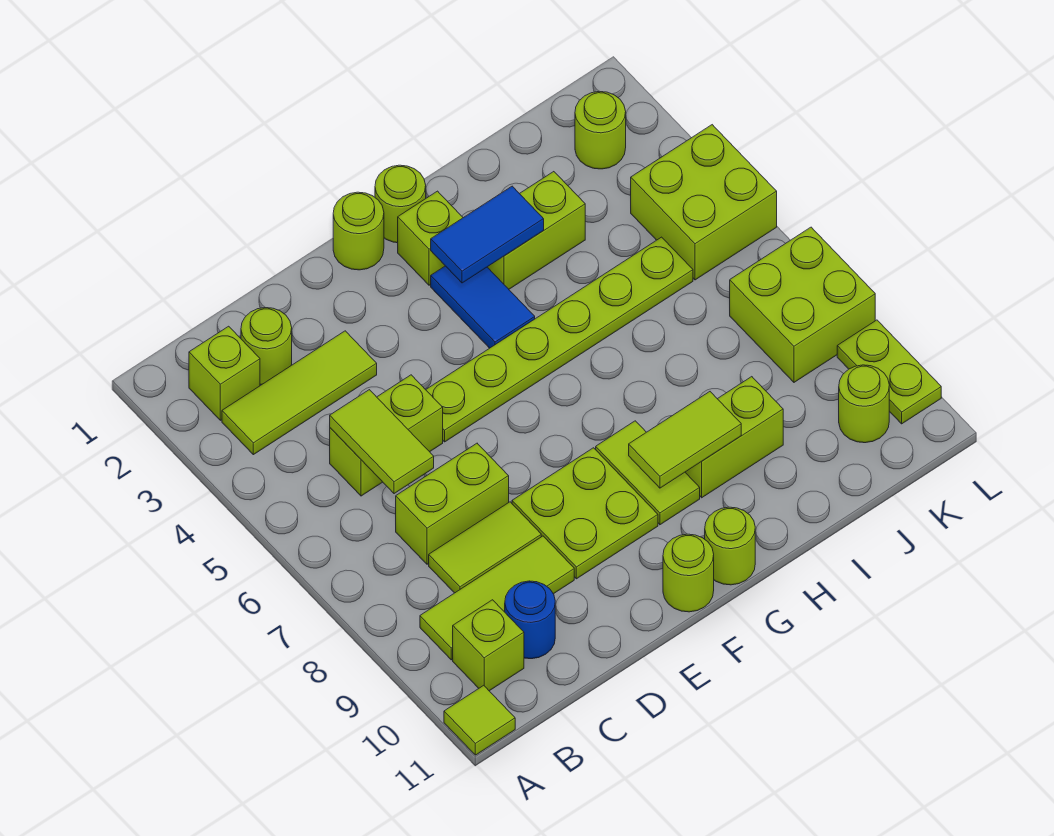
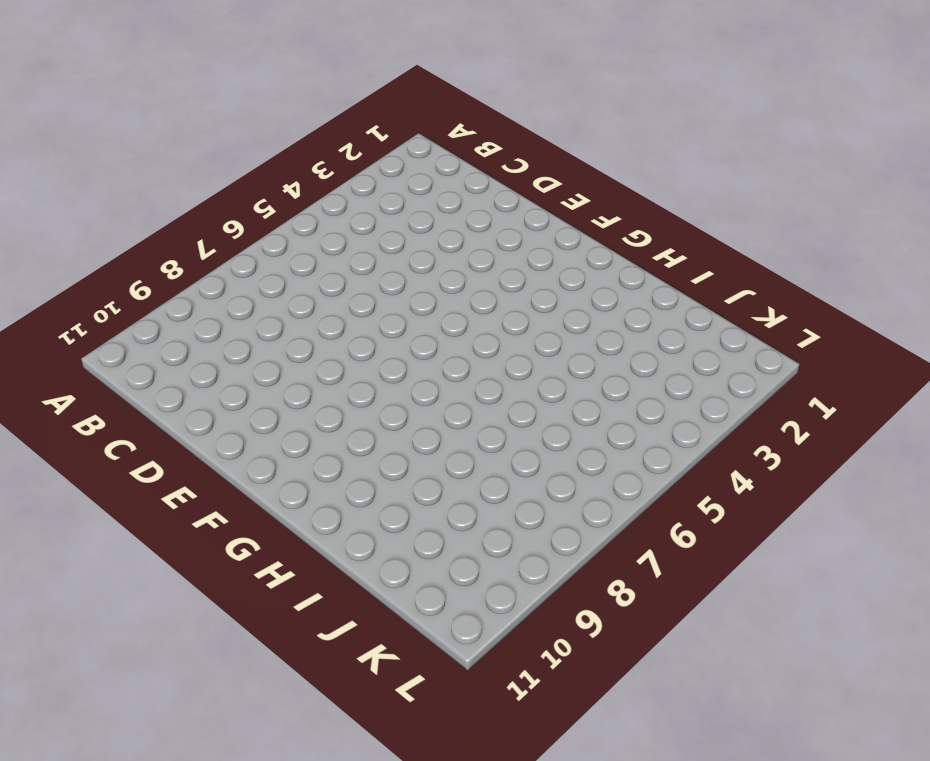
none -> lime tile A11 level 1
none -> lime brick B2 level 1
none -> lime tile B3:D3 level 1

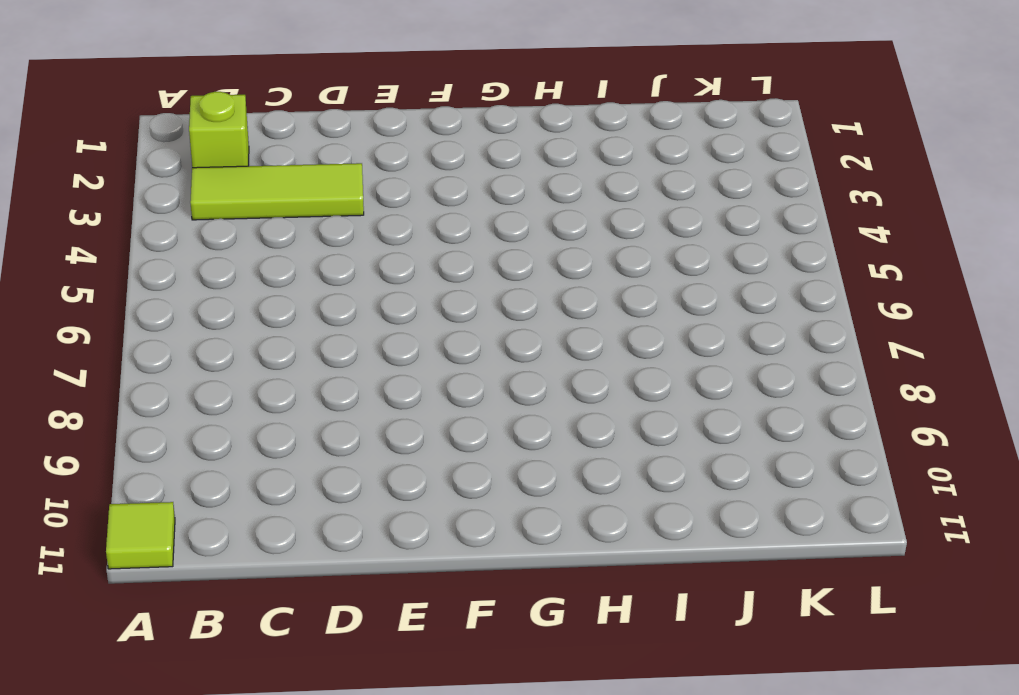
none -> lime tile B9:D9 level 1
none -> lime brick B10 level 1
none -> lime round brick C2 level 1

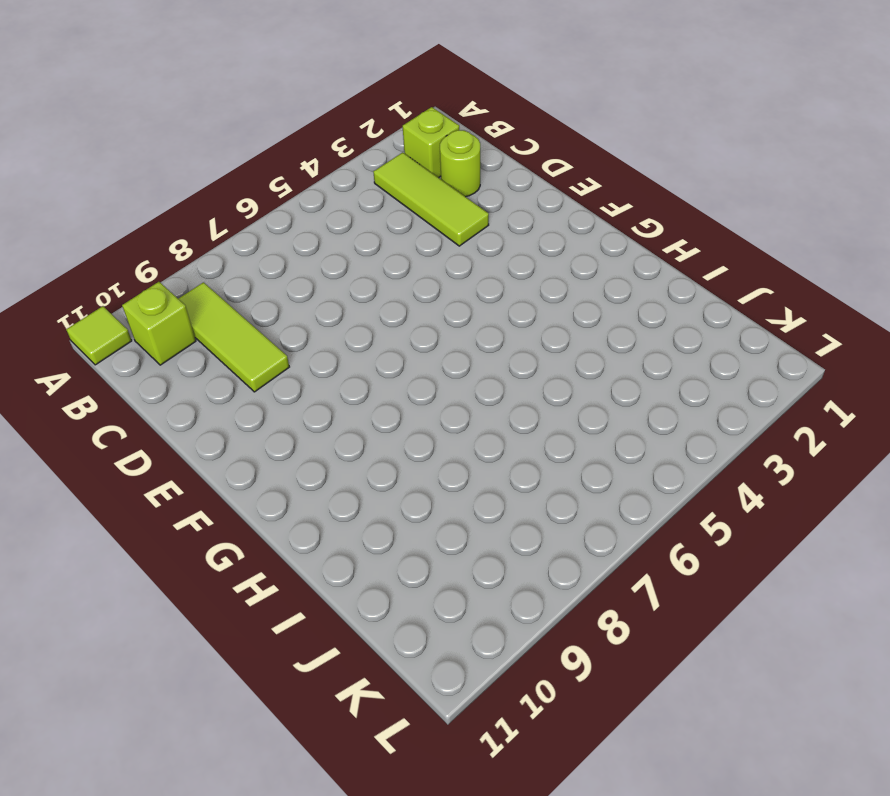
none -> lime brick C5:D5 level 1
none -> lime brick C7:D7 level 1
none -> lime tile C8:D8 level 1

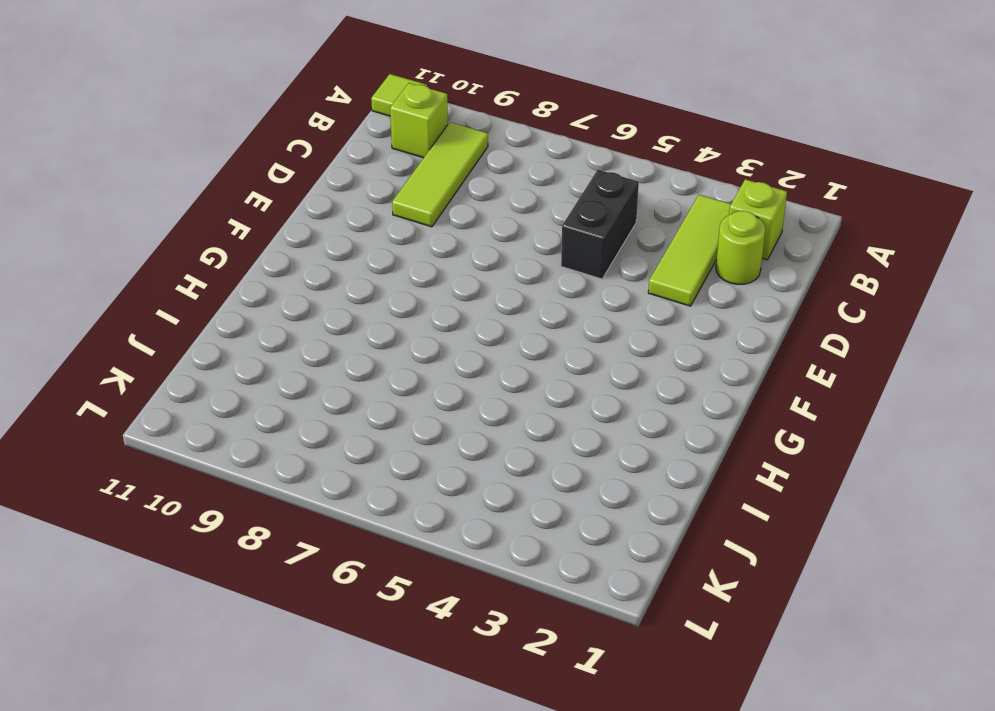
black brick C5:D5 level 1 -> lime brick C5:D5 level 1
none -> lime brick C7:D7 level 1
none -> lime tile C8:D8 level 1
none -> blue round brick C10 level 1

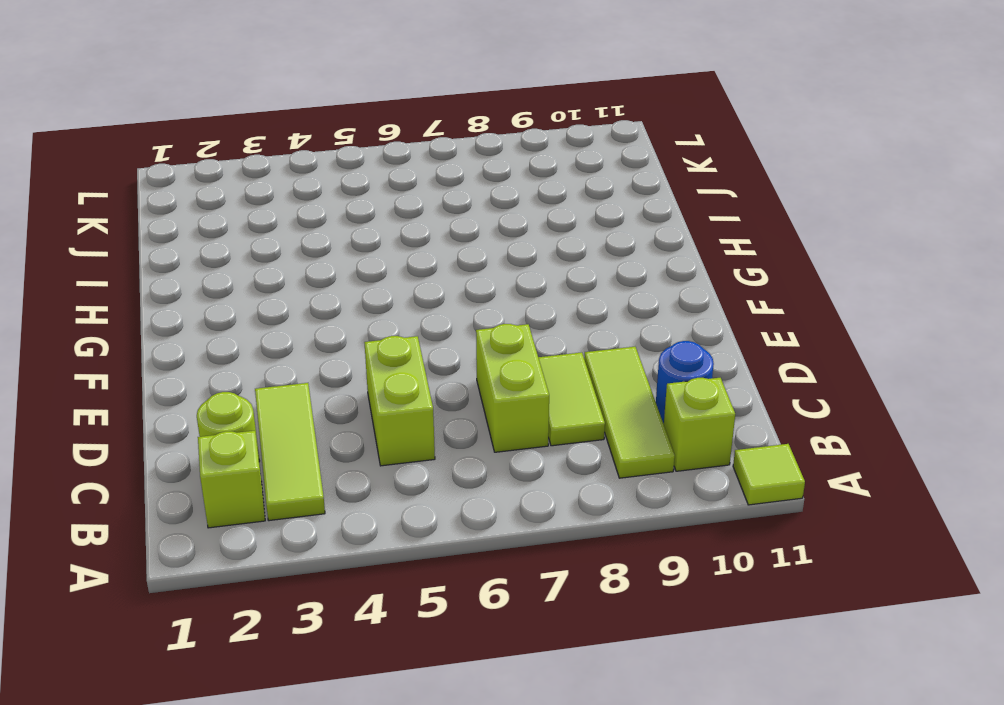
none -> lime plate E5:J5 level 1
none -> lime plate E8:F9 level 1
none -> lime round brick F1 level 1

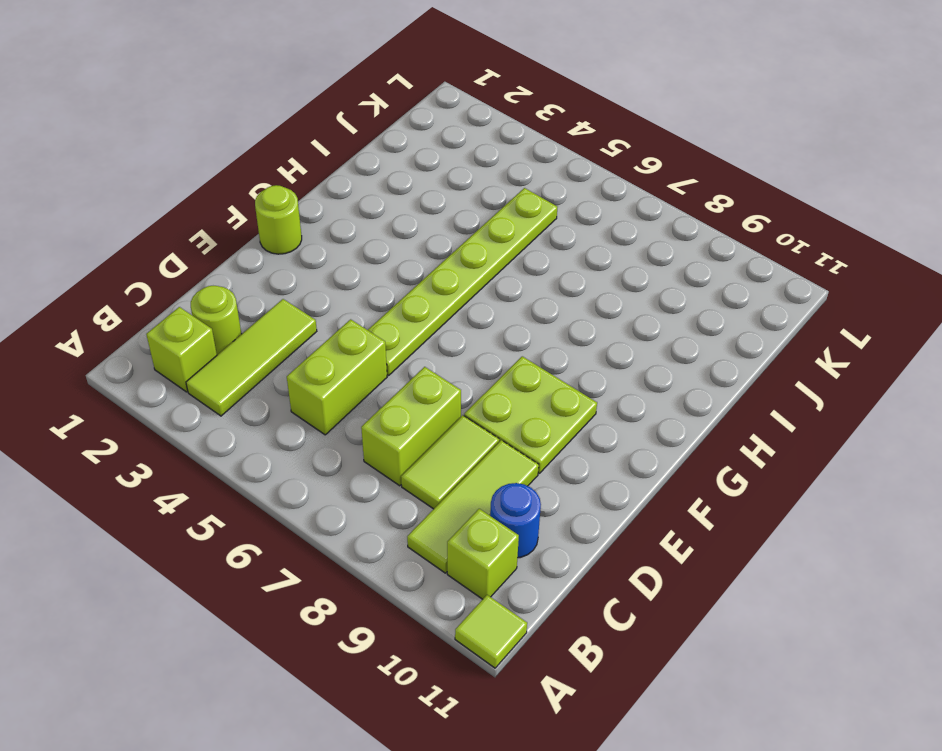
none -> lime round brick F11 level 1
none -> lime round brick G1 level 1
none -> lime brick G2 level 1

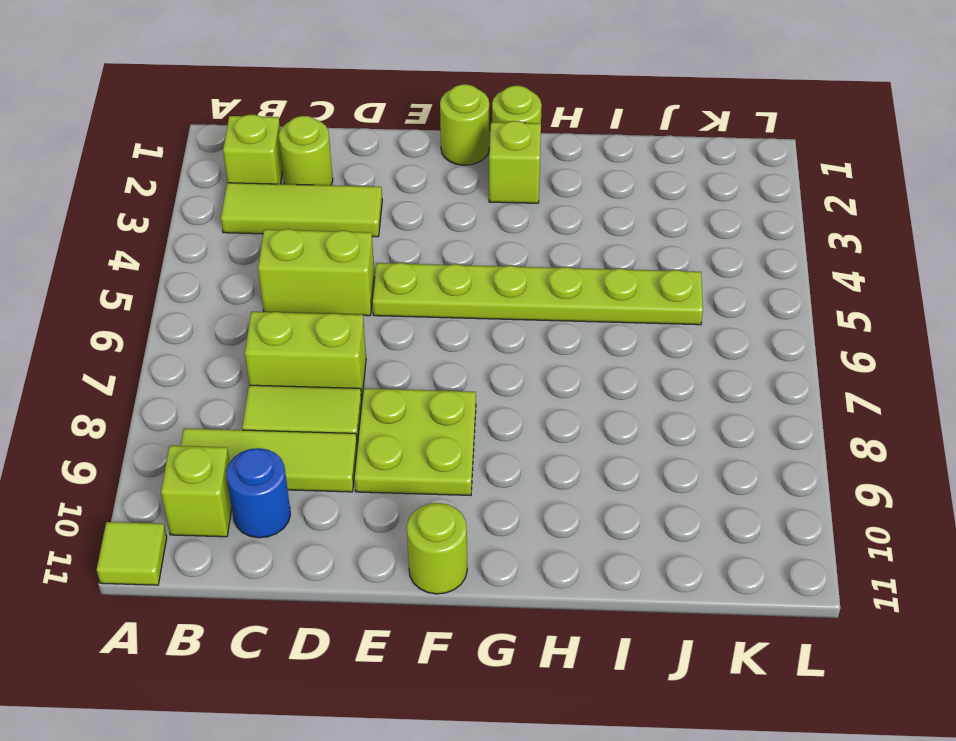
none -> blue tile G3:G4 level 1
none -> lime tile G8:G9 level 1
none -> lime round brick G11 level 1

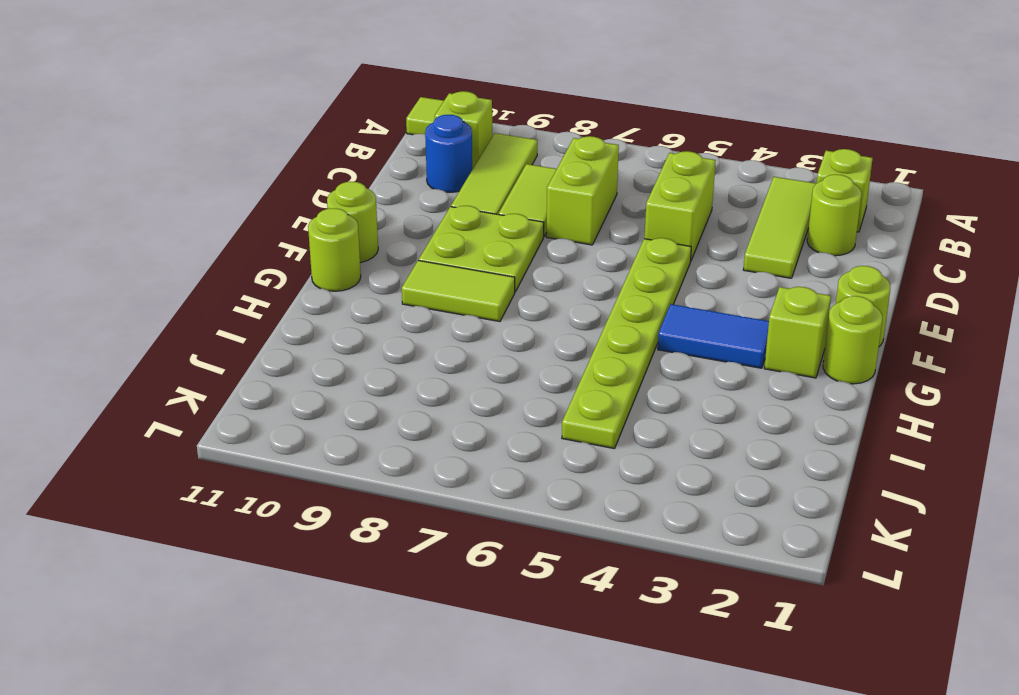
none -> lime brick H3:I3 level 1
none -> lime brick H9:I9 level 1
none -> lime round brick K2 level 1

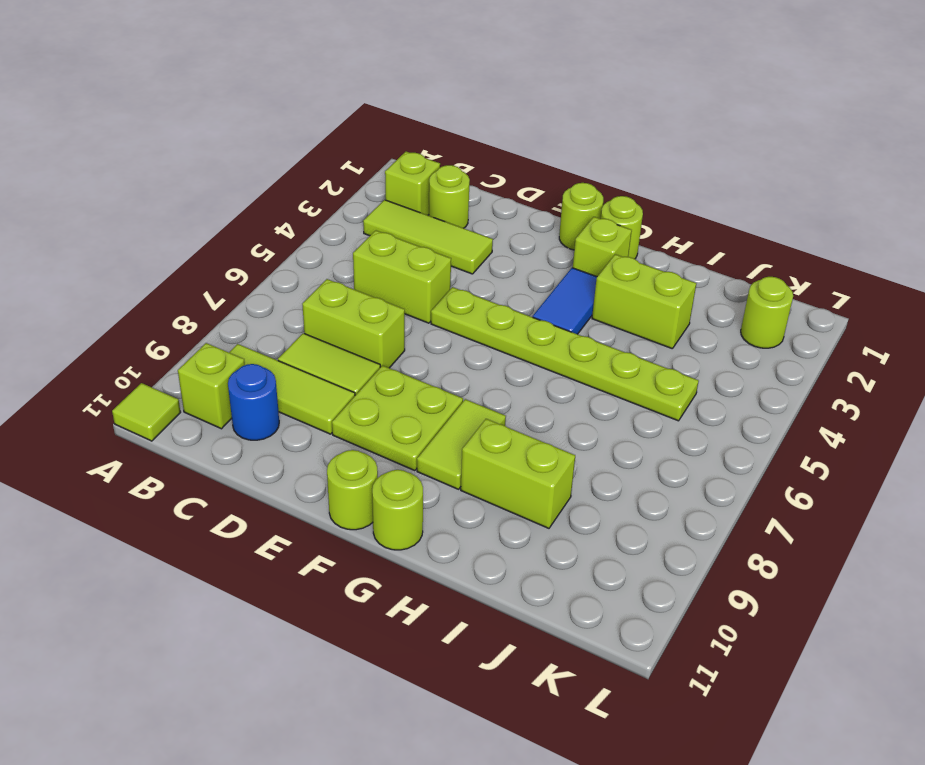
none -> lime brick K4:L5 level 1
none -> lime brick K7:L8 level 1
none -> lime round brick K10 level 1

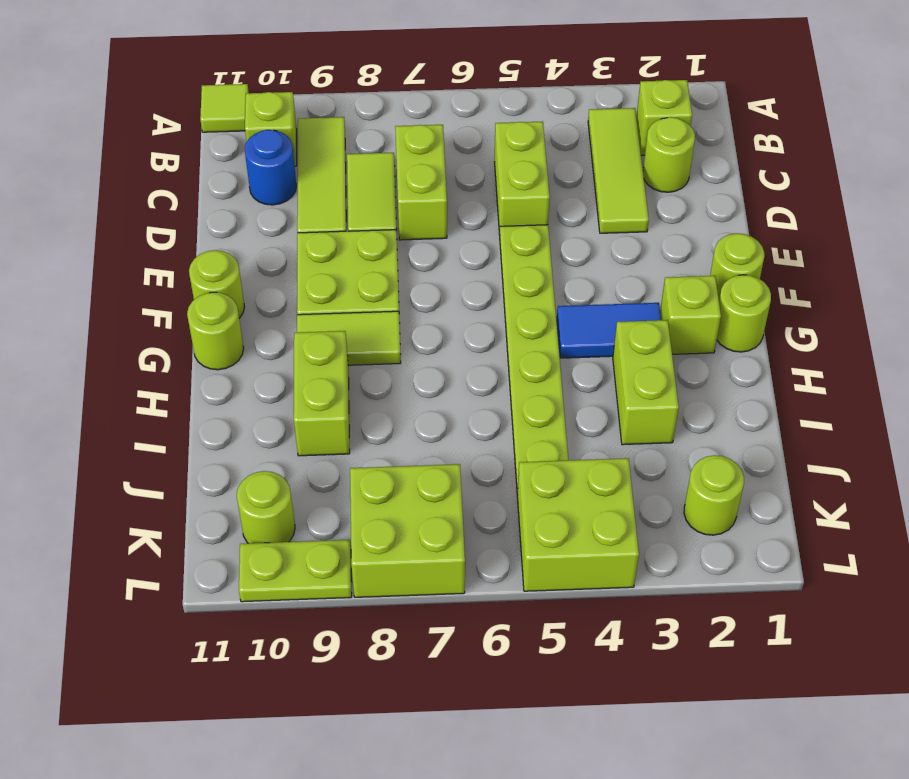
none -> lime tile C5:C6 level 2
none -> blue tile G3:H3 level 2
none -> lime tile G9:H9 level 2

